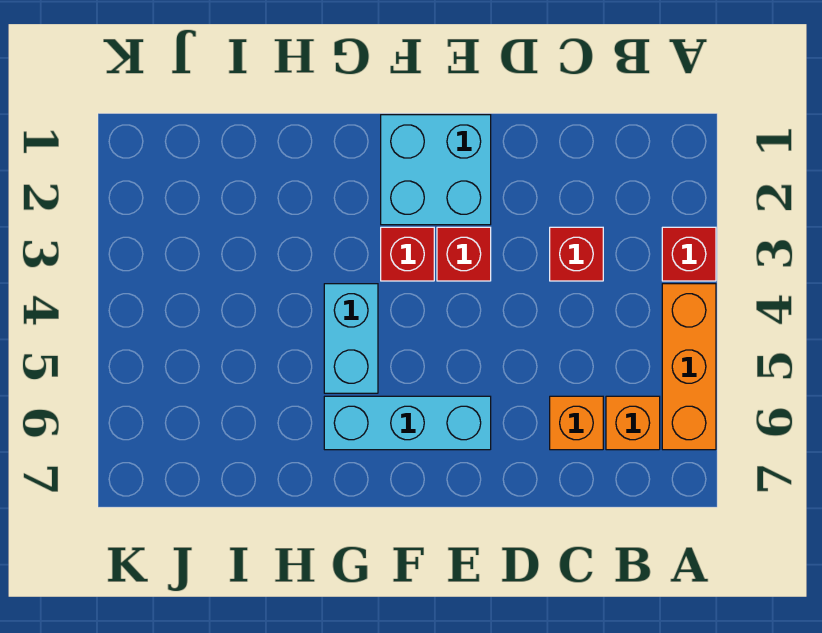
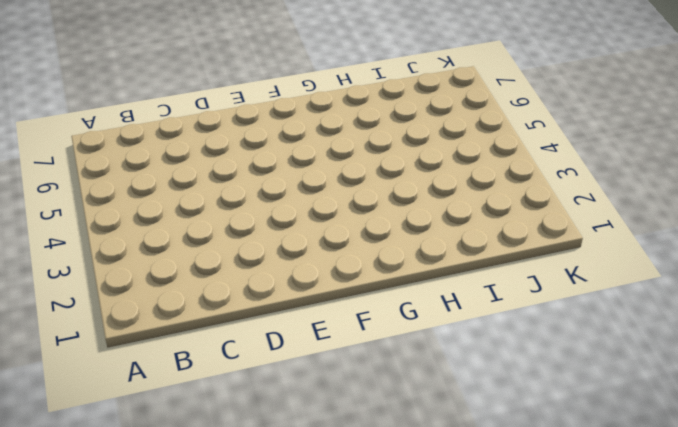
none -> red brick A3 level 1
none -> orange brick A4:A6 level 1

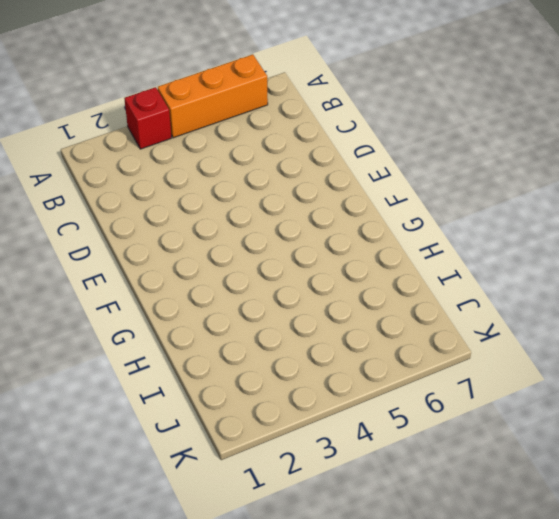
none -> orange brick B6 level 1
none -> red brick C3 level 1

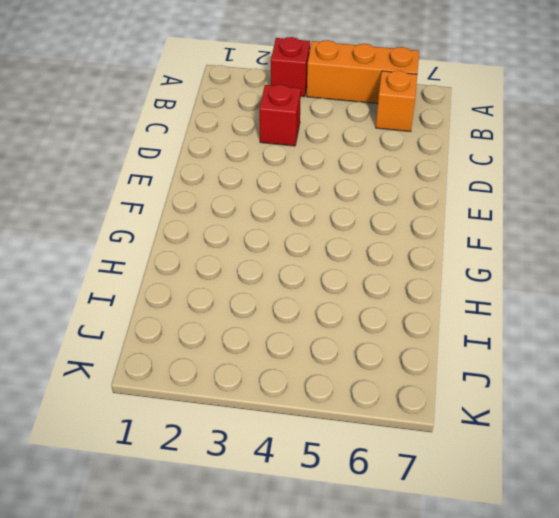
none -> orange brick C6 level 1
none -> cyan brick E1:F2 level 1

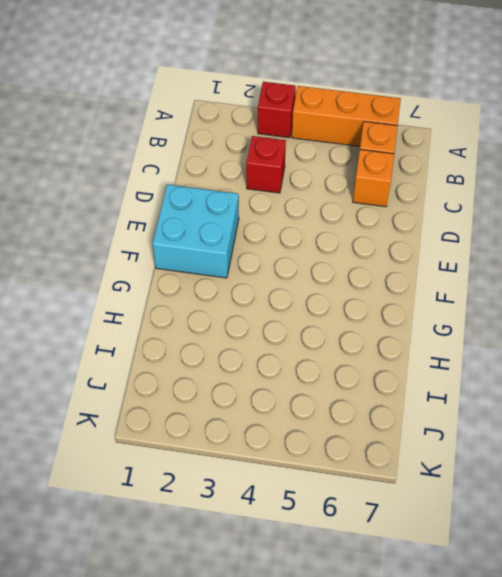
none -> red brick E3 level 1
none -> cyan brick E6:G6 level 1

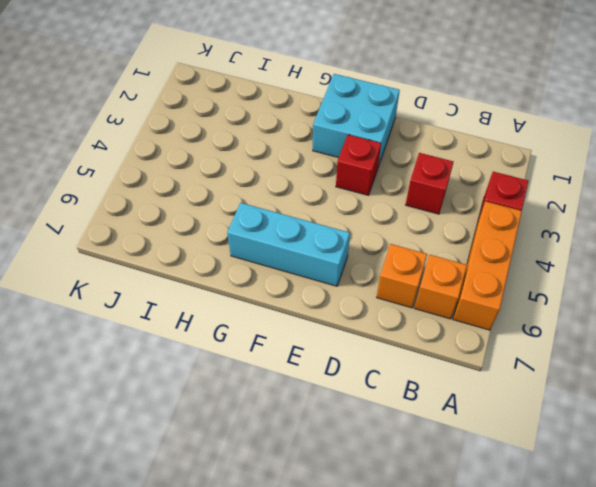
none -> red brick F3 level 1
none -> cyan brick G4:G5 level 1

